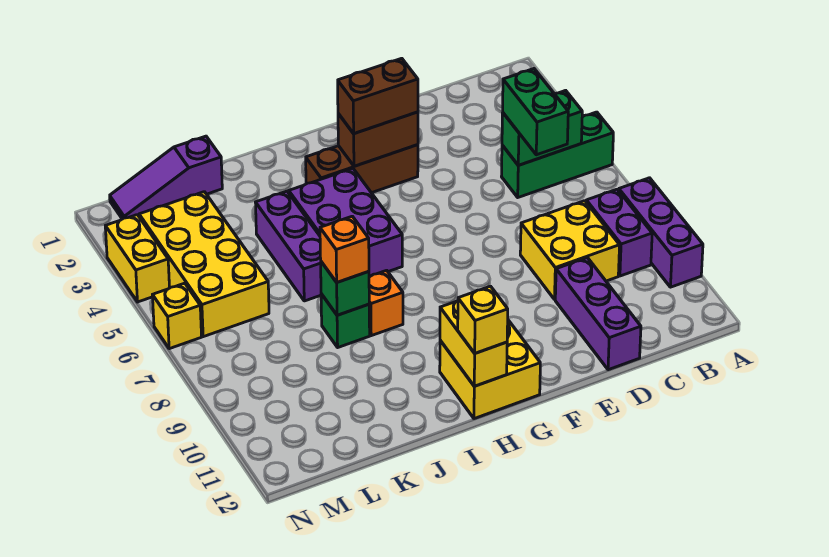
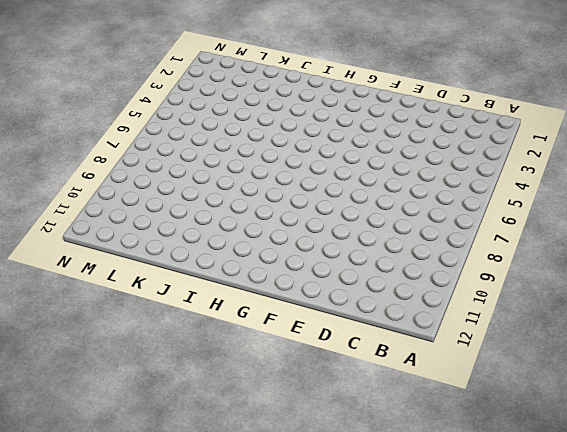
none -> green brick A5:C5 level 1
none -> purple brick A8:A10 level 1
none -> purple brick B8:B9 level 1

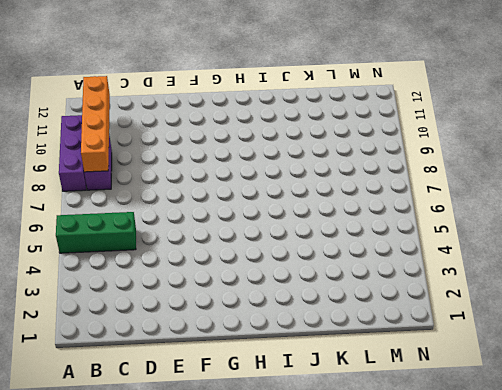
orange brick B8:B11 level 2 -> none
none -> yellow brick C8:D9 level 1
none -> purple brick D10:D12 level 1
none -> brown brick F3:H3 level 1

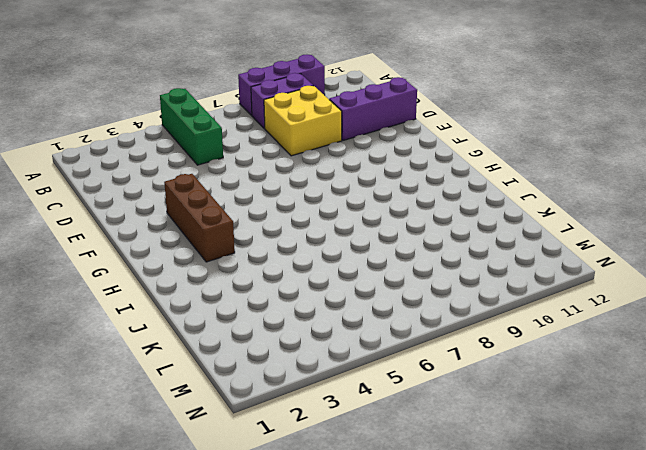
none -> yellow brick G11:H12 level 1
none -> purple brick H4:I6 level 1
none -> orange brick I8 level 1

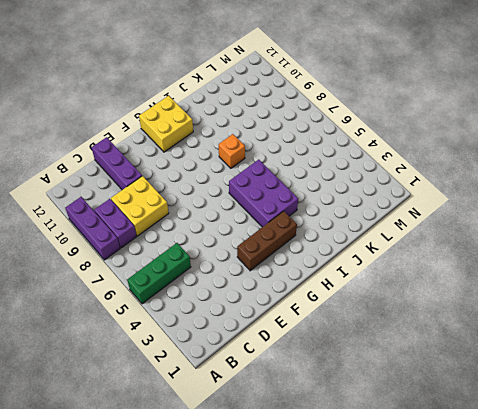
none -> purple brick J4:J6 level 1
none -> green brick J8 level 1
none -> purple slope K1:M1 level 1 top K

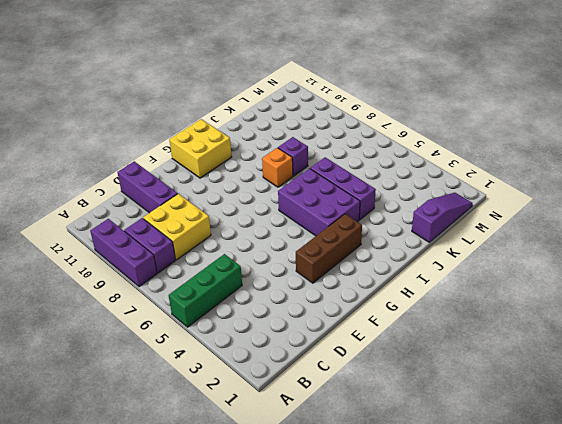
purple brick J8 level 1 -> green brick J8 level 1
none -> yellow brick L3:M6 level 1
none -> yellow brick N3:N4 level 1
none -> yellow brick N6 level 1

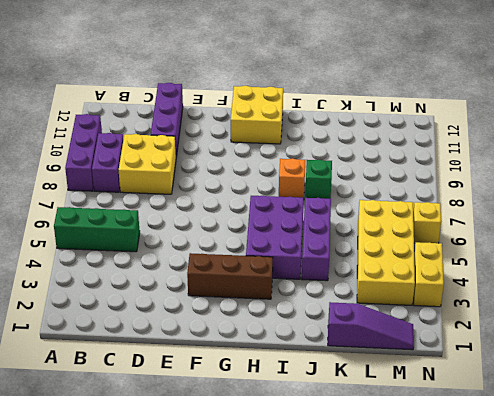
none -> green brick B5:C5 level 2
none -> brown brick F3:G3 level 2
none -> yellow brick H11:H12 level 2

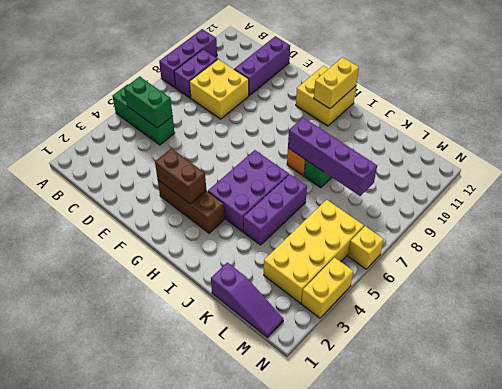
purple brick I8:L8 level 2 -> green brick J8 level 2
none -> green brick C5:C6 level 3
none -> brown brick F3:G3 level 3
none -> yellow brick H12 level 3

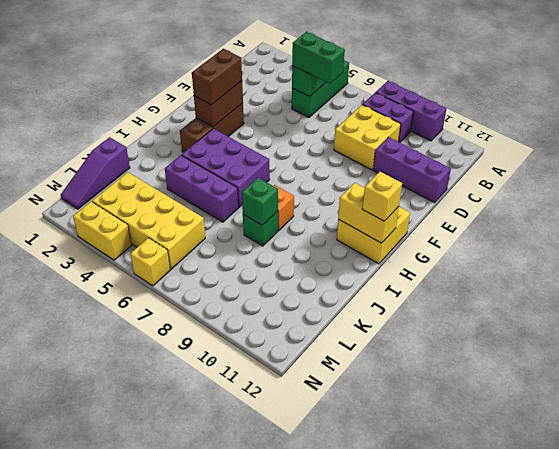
none -> orange brick J8 level 3

